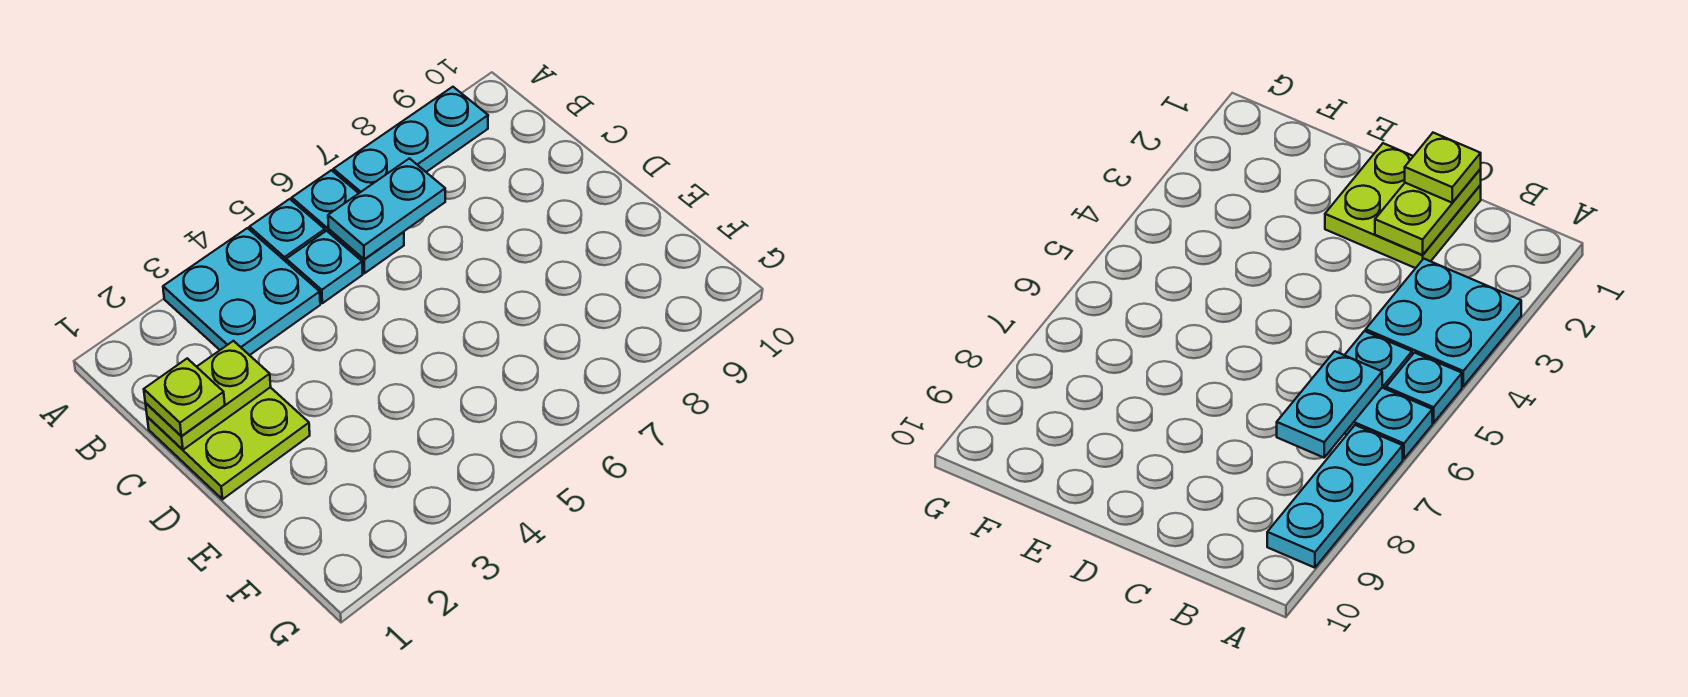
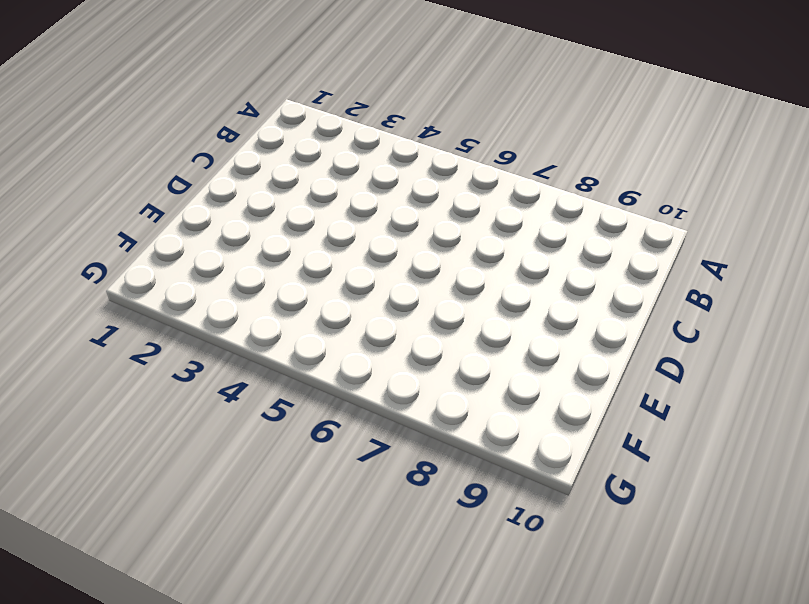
none -> cyan plate A3:B4 level 1
none -> cyan plate A5 level 1

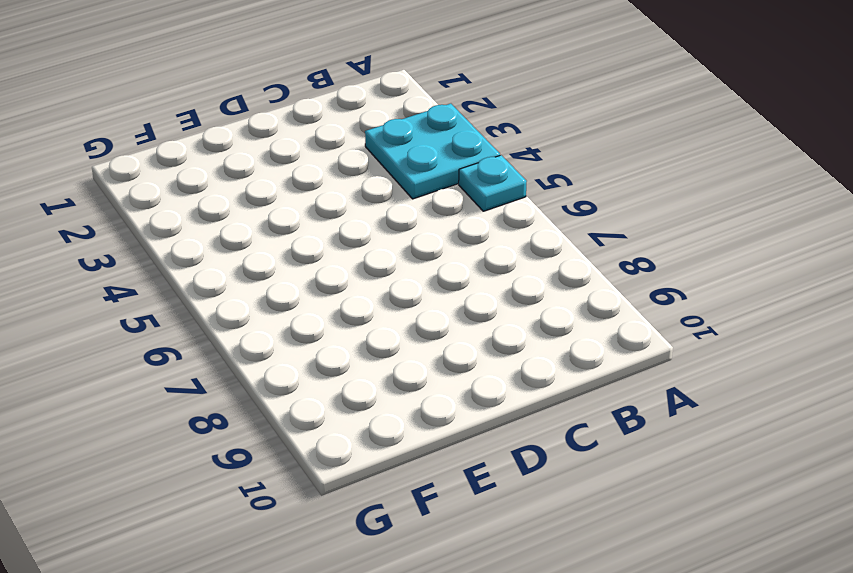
none -> cyan plate A6:B6 level 1
none -> cyan plate A7:A9 level 1

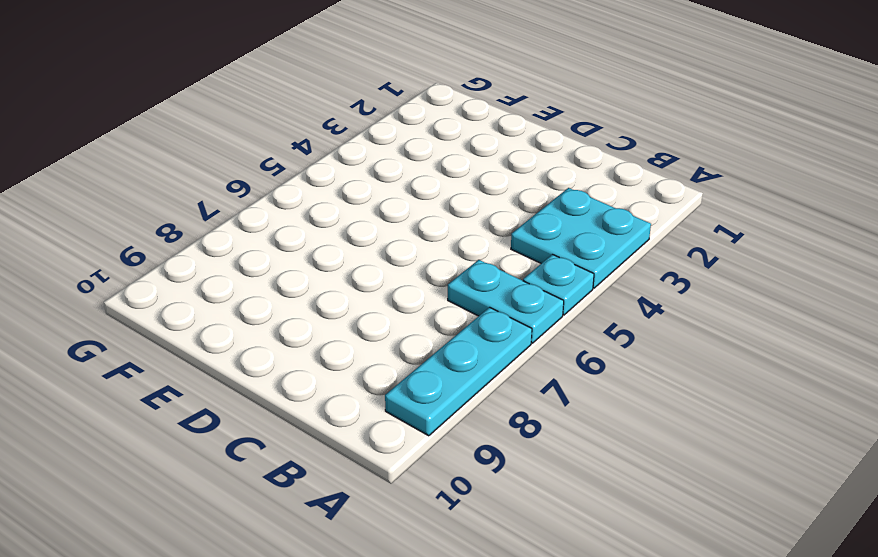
none -> cyan plate B5 level 1
none -> lime plate C1:D2 level 1

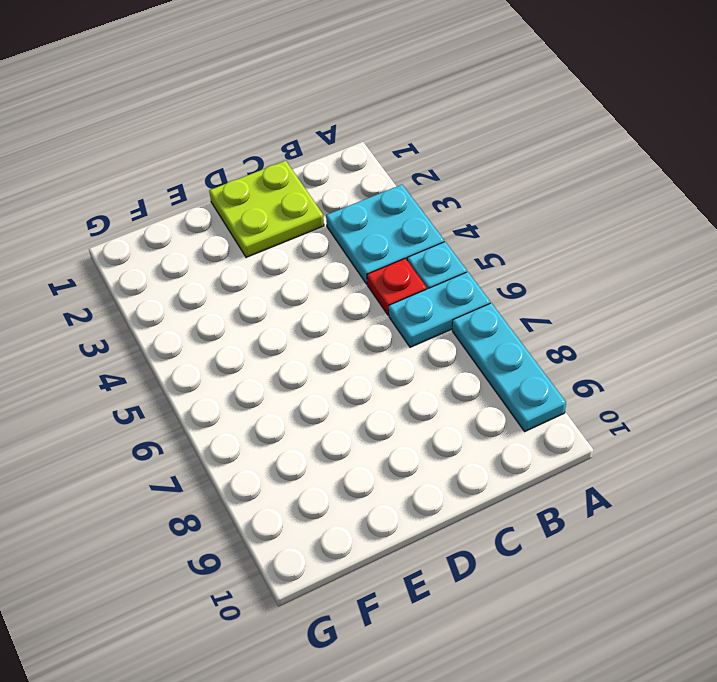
red plate B5 level 1 -> cyan plate B5 level 1
none -> cyan plate B6:B7 level 2
none -> lime plate C1:C2 level 2

